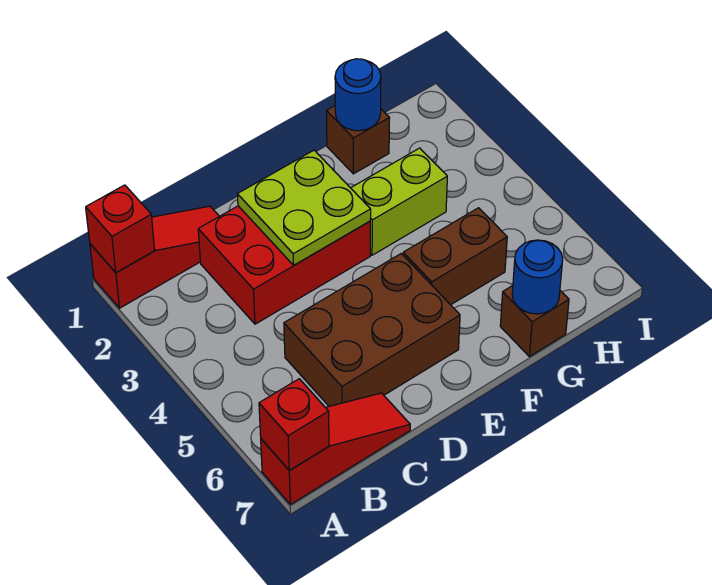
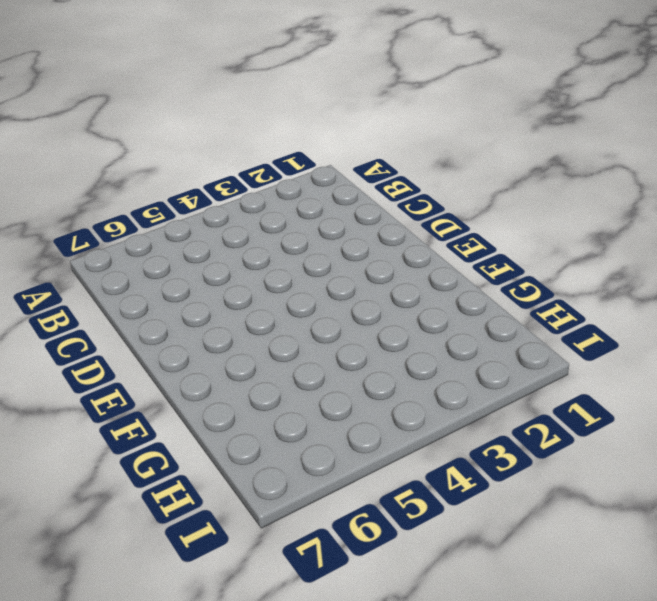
none -> red slope A1:C1 level 1 top A
none -> red slope A7:C7 level 1 top A
none -> red brick C2:E3 level 1

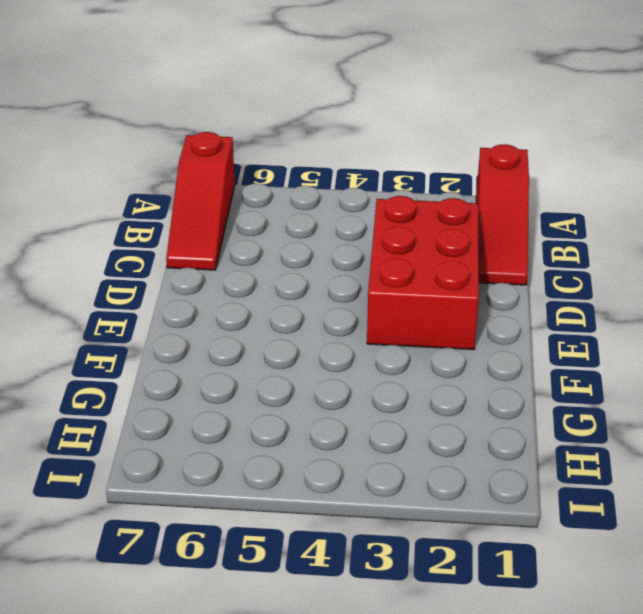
none -> brown brick C5:E6 level 1
none -> lime brick F3:G3 level 1
none -> brown brick F5:G5 level 1

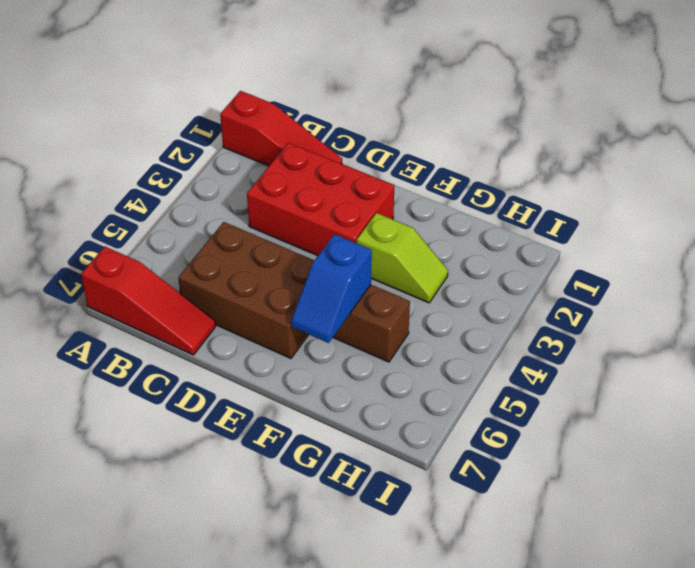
lime slope F3:G3 level 1 top F -> lime brick F3:G3 level 1
blue slope F5:F6 level 2 top 5 -> none
none -> brown brick G1 level 1
none -> brown brick G7 level 1
none -> red brick A1 level 2

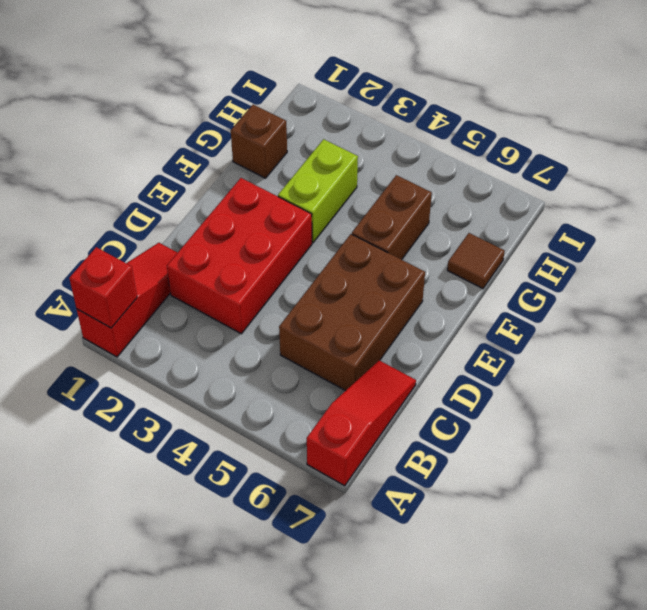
brown tile G7 level 1 -> brown brick G7 level 1
none -> red brick A7 level 2
none -> lime plate D2:E3 level 2
none -> blue round brick G1 level 2

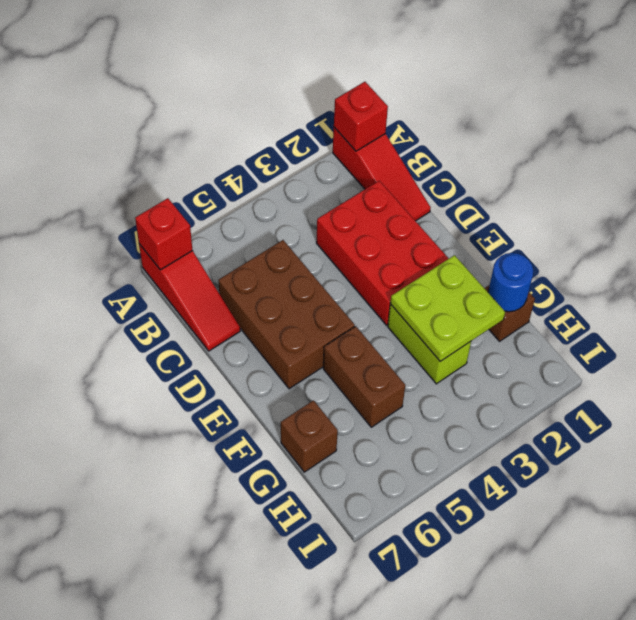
lime plate F2:G3 level 2 -> lime plate D2:E3 level 2
none -> blue round brick G7 level 2

